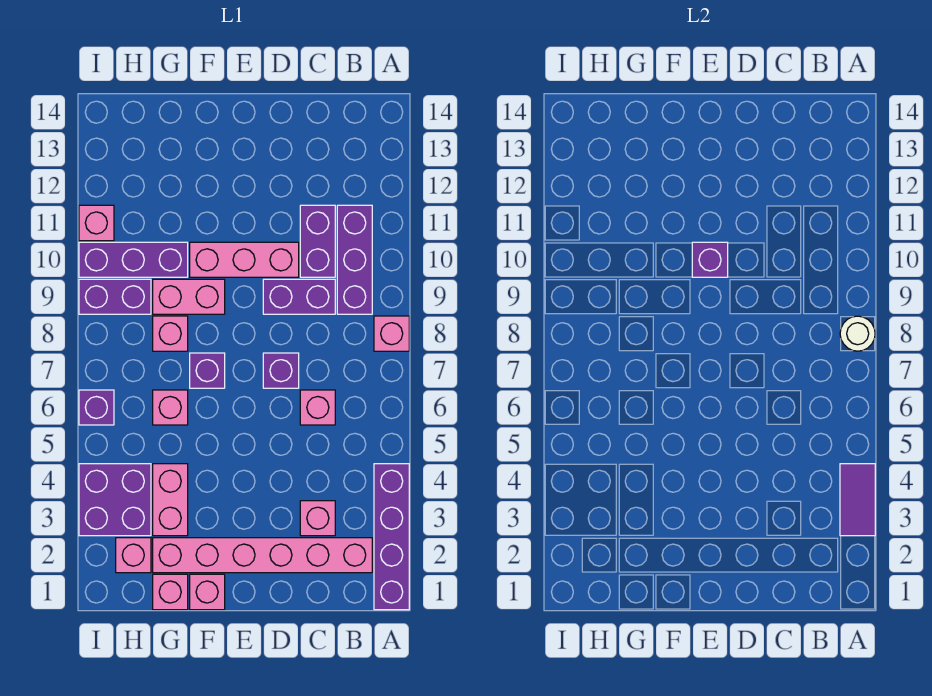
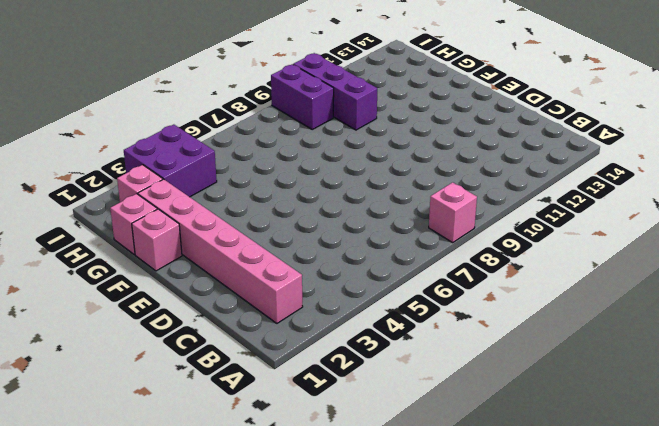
none -> purple brick A1:A4 level 1
none -> purple brick B9:B11 level 1
none -> pink brick C3 level 1

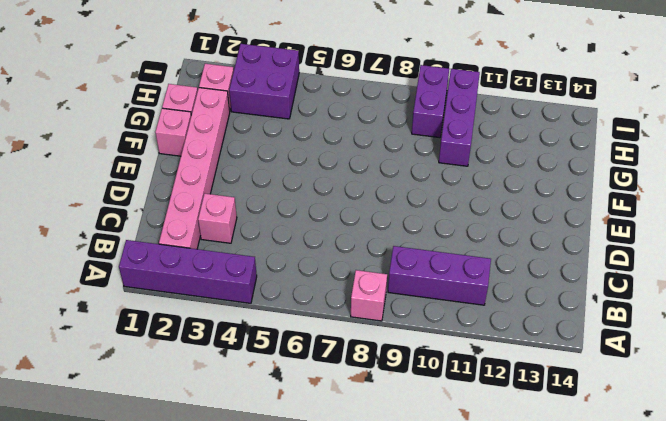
none -> pink brick C6 level 1
none -> purple brick C9:D9 level 1
none -> purple brick C10:C11 level 1

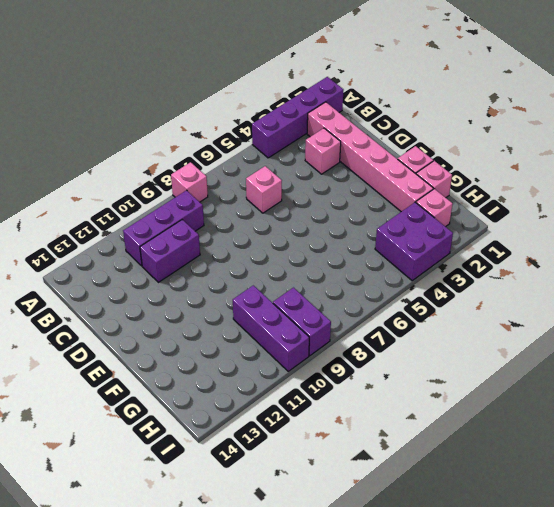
none -> purple brick C9:D9 level 1
none -> purple brick D7 level 1
none -> pink brick D10:F10 level 1

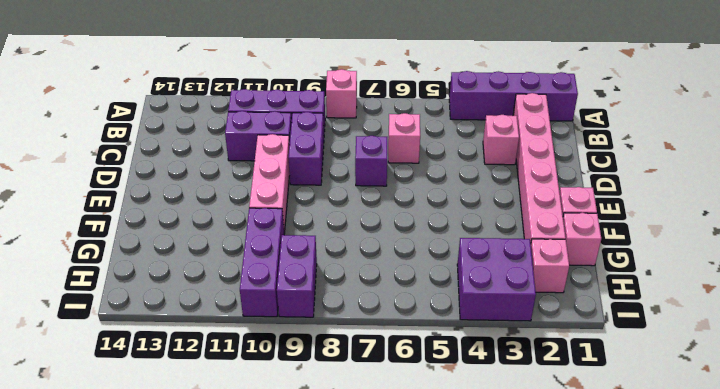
none -> purple brick F7 level 1
none -> pink brick F9:G9 level 1
none -> pink brick G3:G4 level 1

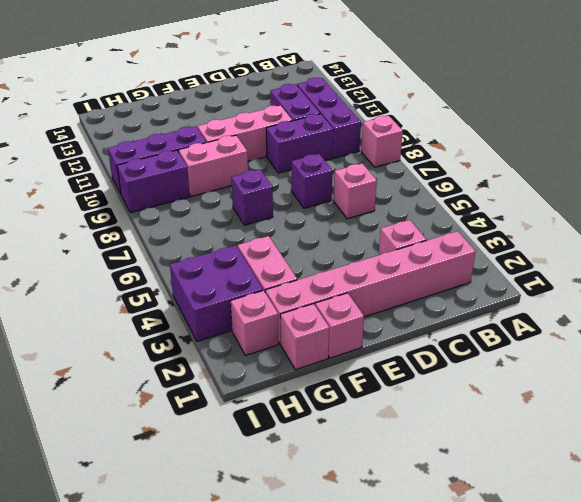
none -> purple brick A1:A4 level 1
none -> pink brick G6 level 1
none -> pink brick G8 level 1

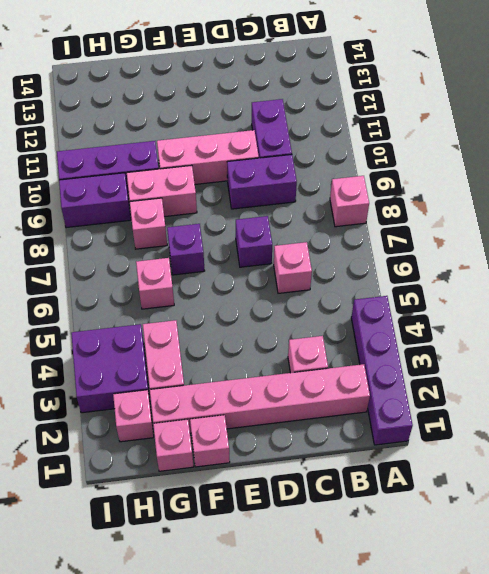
none -> purple brick B9:B11 level 1
none -> purple brick I6 level 1
none -> pink brick I11 level 1

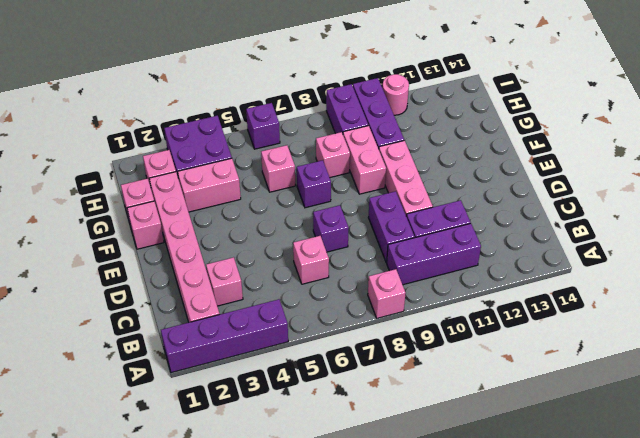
pink round brick I11 level 1 -> pink brick I11 level 1
none -> purple tile A3:A4 level 2
none -> white round brick A8 level 2
none -> purple brick E10 level 2

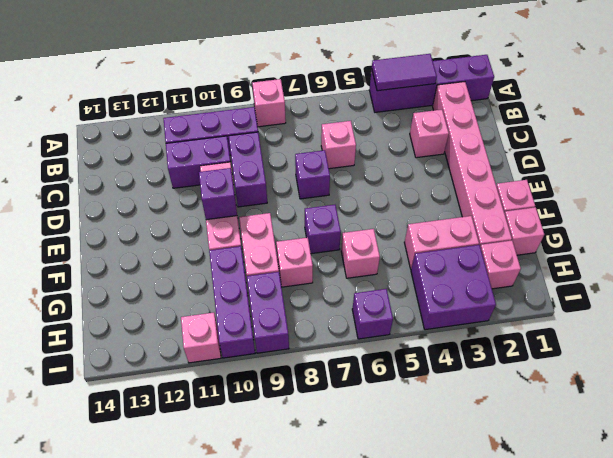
none -> white round brick A8 level 2

